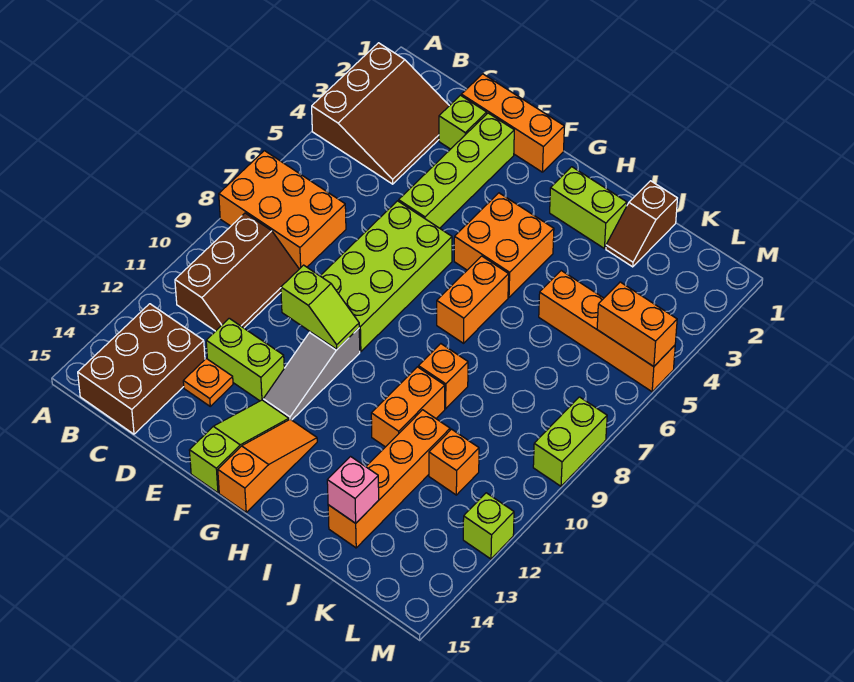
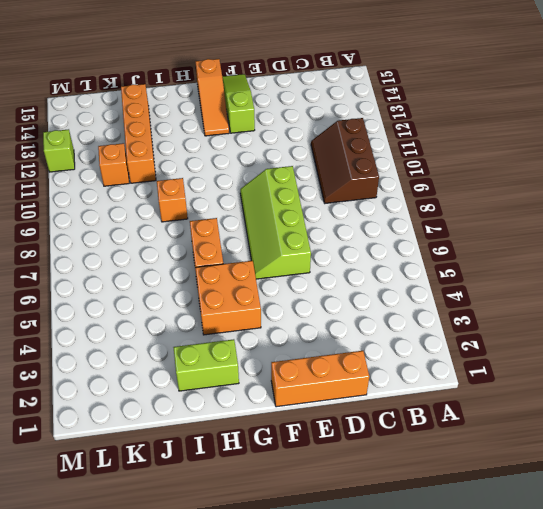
lime slope E6:F9 level 1 top E -> lime brick E6:F9 level 1
lime slope F13:F15 level 1 top 13 -> lime slope F13:F15 level 1 top 15
none -> brown slope A2:C4 level 1 top A
none -> orange brick A7:C8 level 1
none -> brown brick B13:C15 level 1

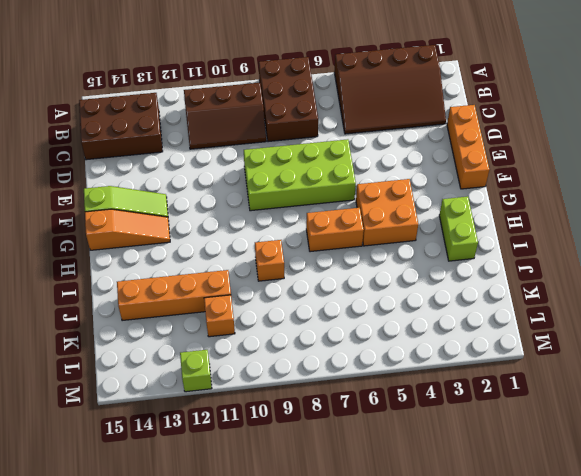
brown slope A2:C5 level 1 top A -> brown slope A2:C4 level 1 top A
brown brick A7:C8 level 1 -> orange brick A7:C8 level 1
none -> lime brick D2 level 1
none -> lime brick D12:E12 level 1
none -> orange plate D13 level 1

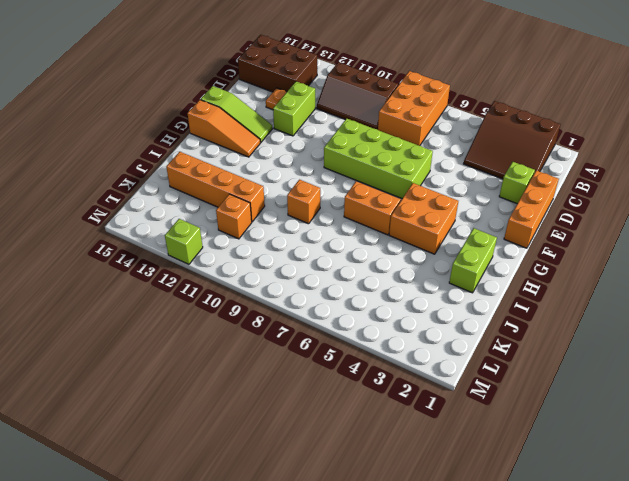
none -> lime brick E2:E5 level 1
none -> grey slope F10:F12 level 1 top 10
none -> orange brick I10:I11 level 1

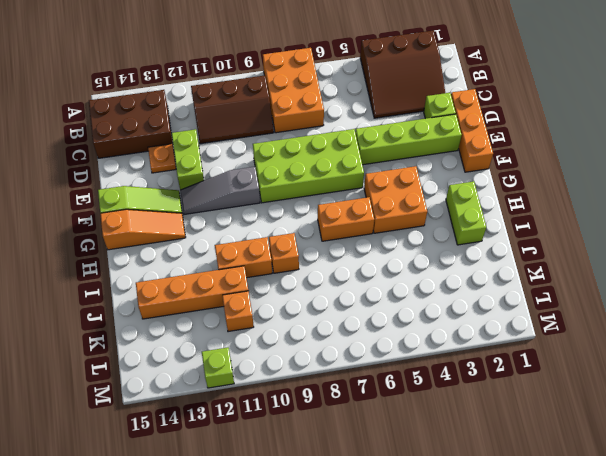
none -> brown slope J1:J2 level 1 top 1
none -> orange brick J5:M5 level 1
none -> lime brick M8:M9 level 1

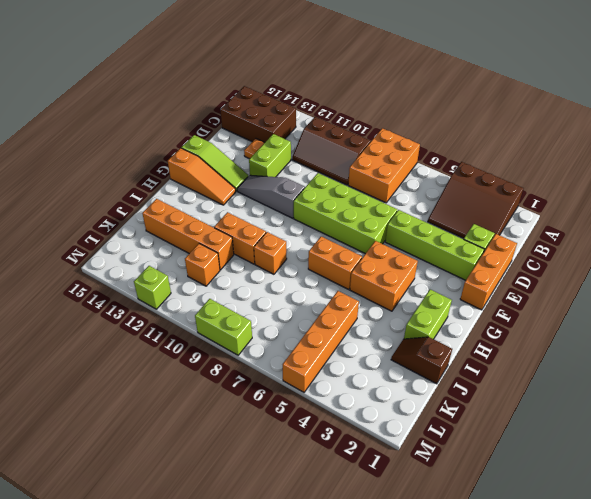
none -> lime slope E10:F10 level 2 top E
none -> pink brick J14 level 2
none -> orange brick L5:M5 level 2

